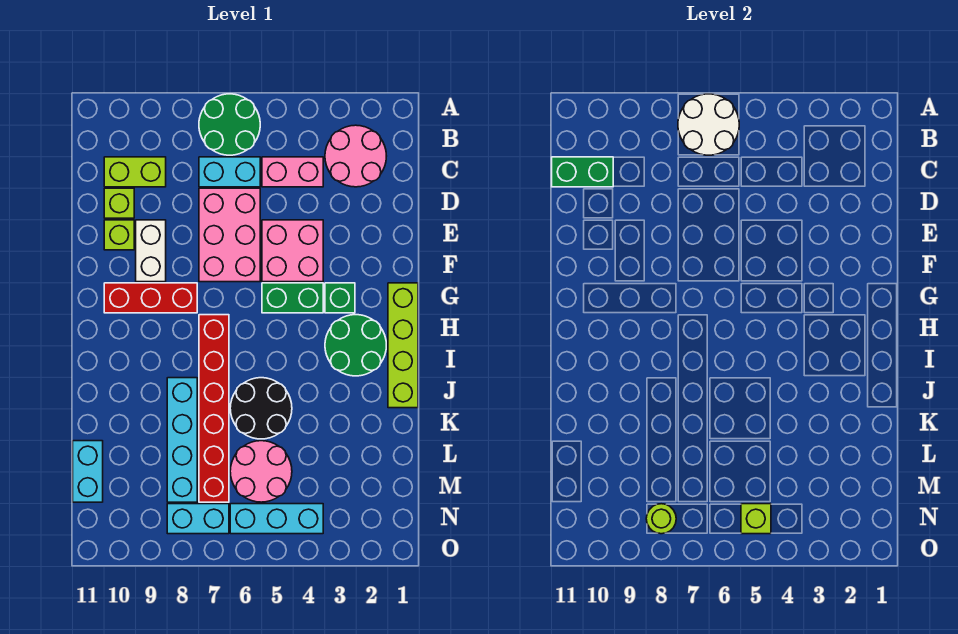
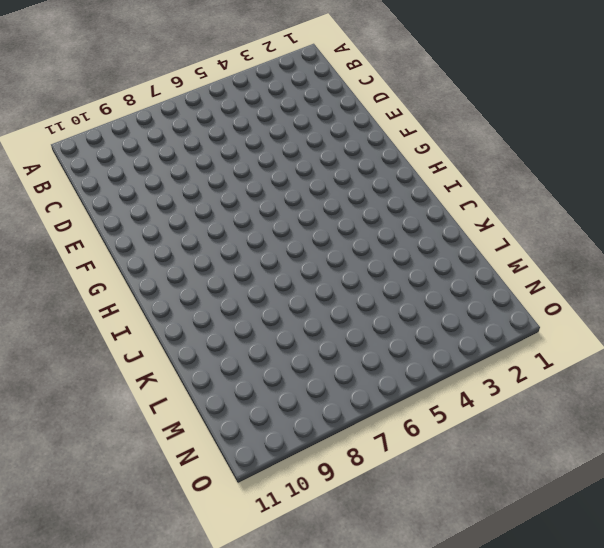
none -> green round brick A6:B7 level 1
none -> pink round brick B2:C3 level 1
none -> pink brick C4:C5 level 1

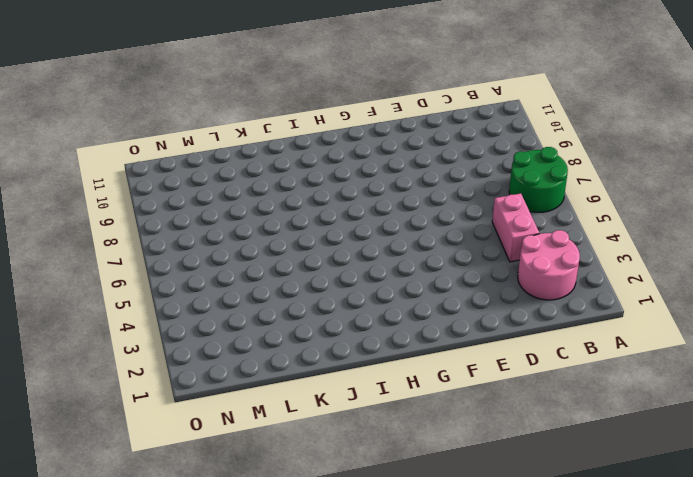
none -> cyan brick C6:C7 level 1
none -> lime brick C9:C10 level 1
none -> pink brick D6:F7 level 1

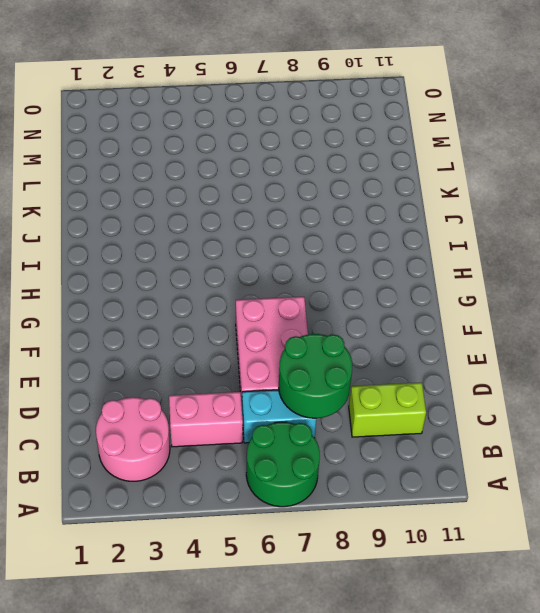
green round brick C7:D8 level 2 -> green round brick H2:I3 level 1
none -> lime brick D10 level 1
none -> pink brick E4:F5 level 1
none -> white brick E9:F9 level 1

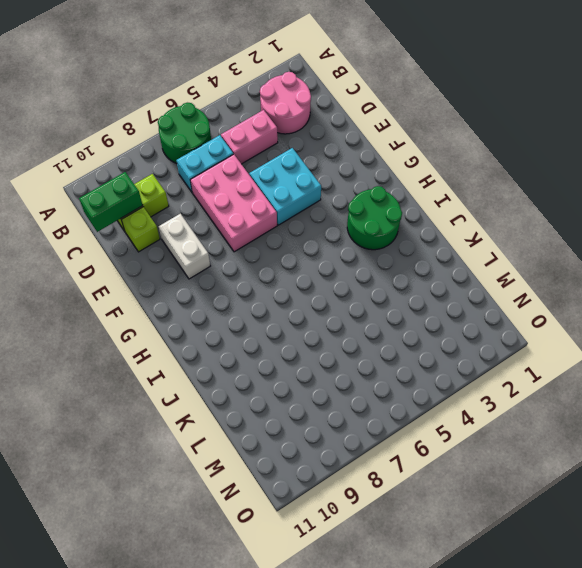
cyan brick E4:F5 level 1 -> pink brick E4:F5 level 1
none -> lime brick E10 level 1
none -> lime brick G1:J1 level 1
none -> green brick G3 level 1

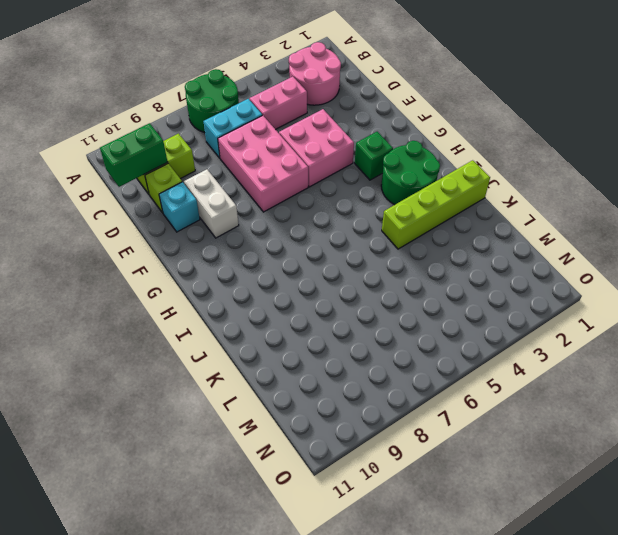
cyan brick E10 level 1 -> lime brick E10 level 1
lime brick J1:J4 level 1 -> lime brick G1:J1 level 1
none -> green brick G4:G5 level 1
none -> red brick G8:G10 level 1
none -> red brick H7:M7 level 1

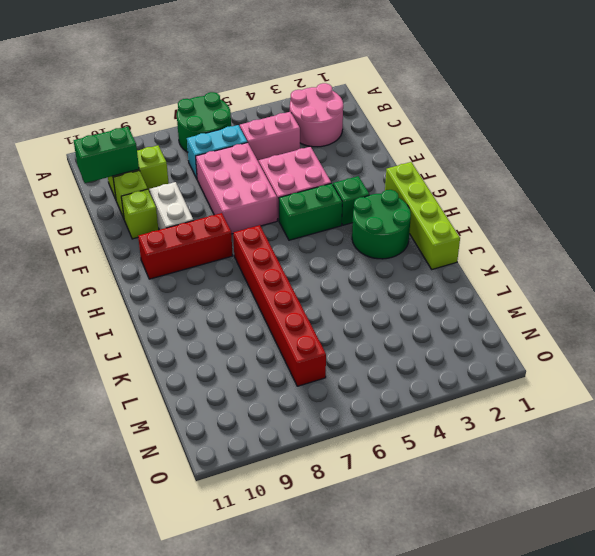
none -> black round brick J5:K6 level 1
none -> cyan brick J8:M8 level 1
none -> pink round brick L5:M6 level 1

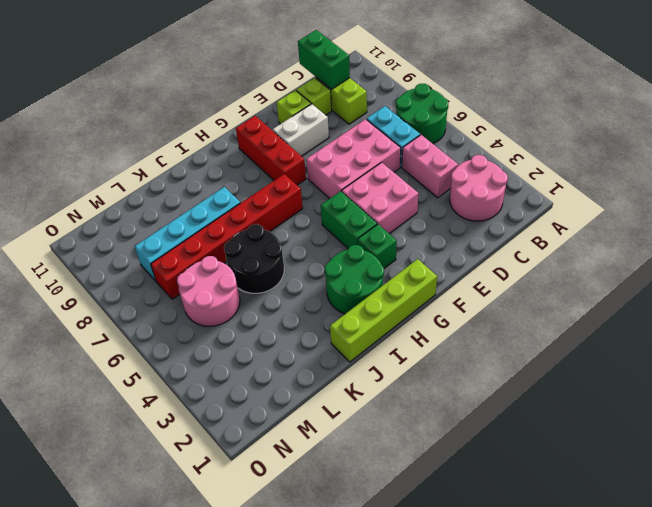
none -> cyan brick L11:M11 level 1
none -> cyan brick N4:N6 level 1
none -> cyan brick N7:N8 level 1

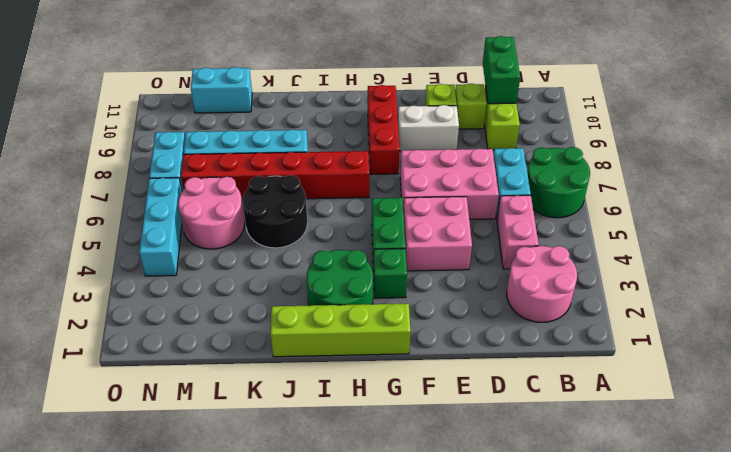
none -> white round brick A6:B7 level 2
none -> lime brick N5 level 2
none -> lime round brick N8 level 2

